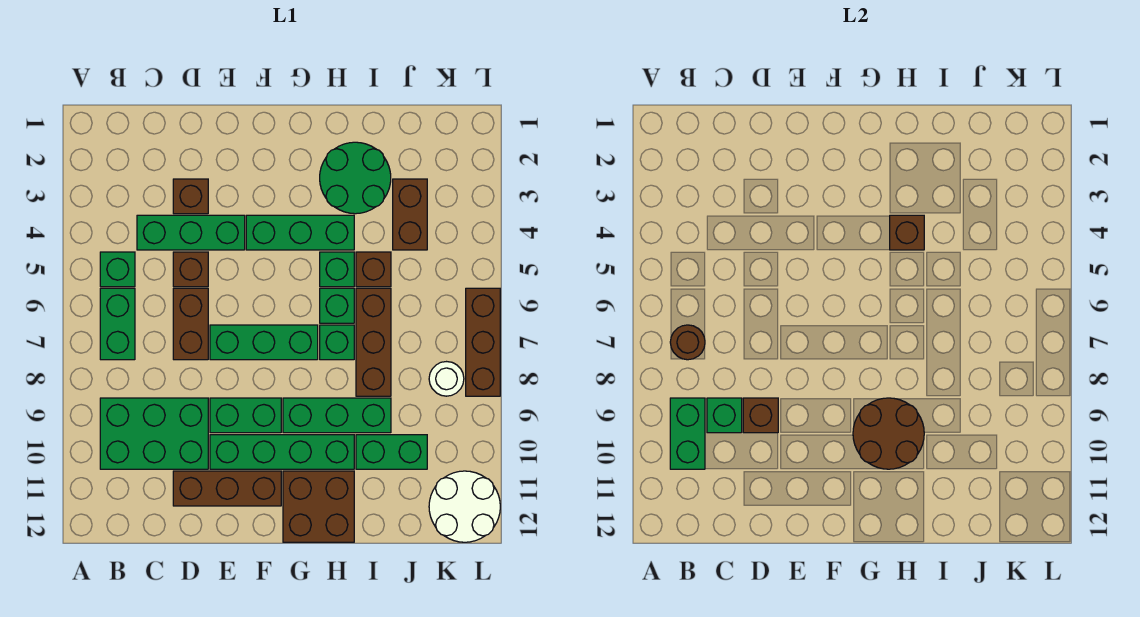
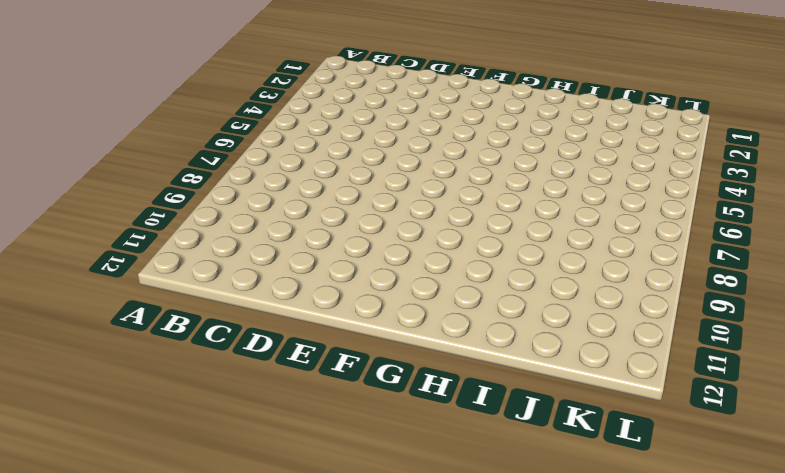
none -> green brick B5 level 1
none -> green brick B6:B7 level 1
none -> green brick B9:D10 level 1
none -> green brick C4:E4 level 1

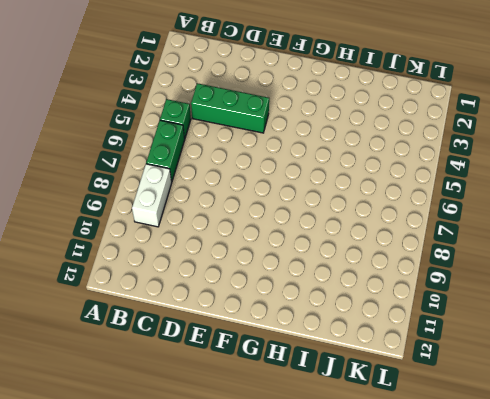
white brick B8:B9 level 1 -> green brick B9:D10 level 1
none -> brown brick D3 level 1
none -> brown brick D5 level 1
none -> brown brick D6:D7 level 1
none -> brown brick D11:F11 level 1

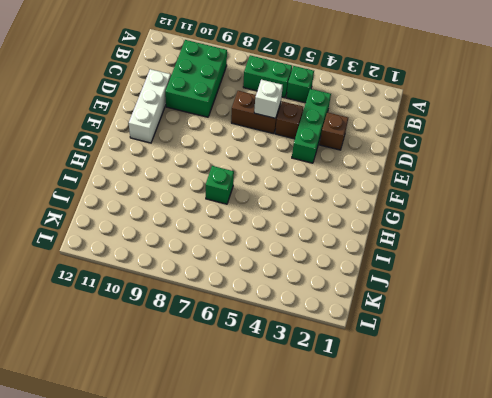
white brick D6 level 2 -> none
white brick D11:F11 level 1 -> brown brick D11:F11 level 1
none -> green brick E7:G7 level 1
none -> green brick E9:F9 level 1
none -> green brick E10:H10 level 1
none -> green brick F4:H4 level 1

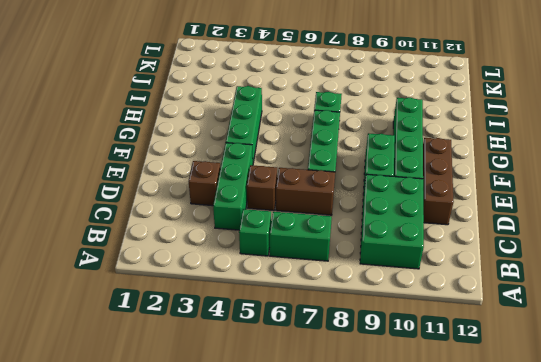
none -> green brick G9:I9 level 1
none -> brown brick G11:H12 level 1
none -> green round brick H2:I3 level 1
none -> green brick H5 level 1

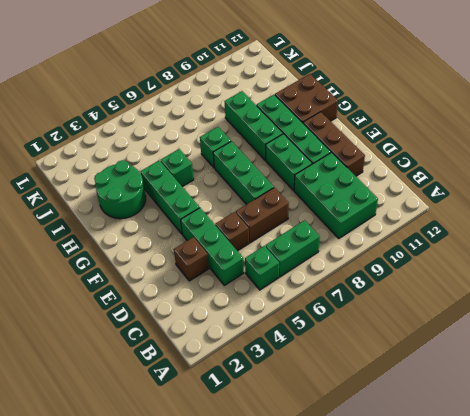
none -> green brick H6 level 1
none -> brown brick I5 level 1
none -> brown brick I6:I8 level 1
none -> green brick I10:J10 level 1

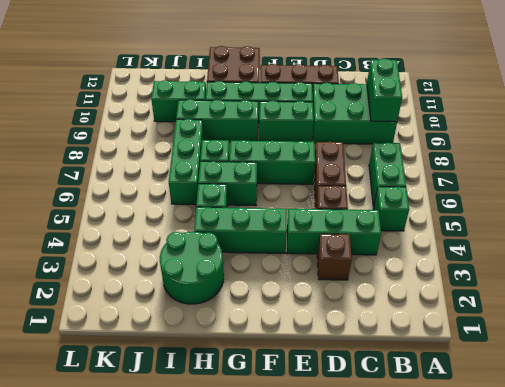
green brick G6:H6 level 1 -> green brick H6 level 1
green brick I6:I8 level 1 -> brown brick I6:I8 level 1
none -> brown brick I5 level 1
none -> brown brick J3:J4 level 1
none -> white round brick K8 level 1
none -> white round brick K11:L12 level 1

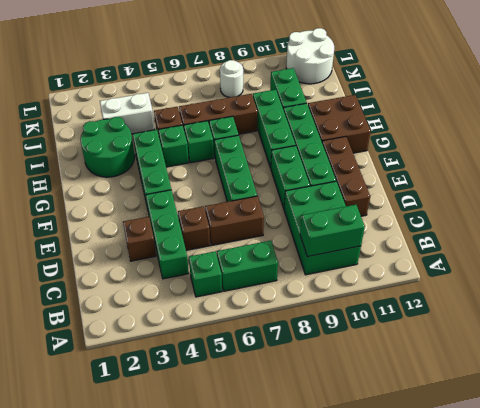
white brick J3:J4 level 1 -> brown brick J3:J4 level 1
none -> brown brick L6:L8 level 1
none -> brown round brick B7 level 2
none -> green brick C9 level 2
none -> brown brick D9 level 2

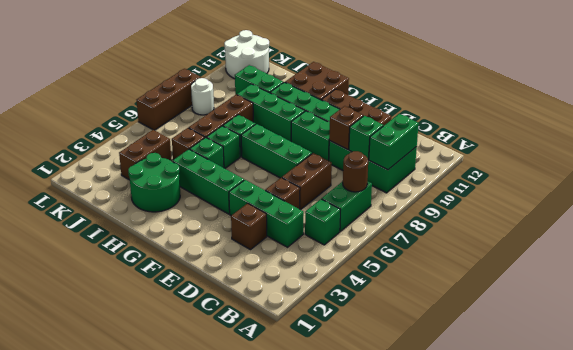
none -> brown round brick G9:H10 level 2
none -> brown brick H4 level 2

